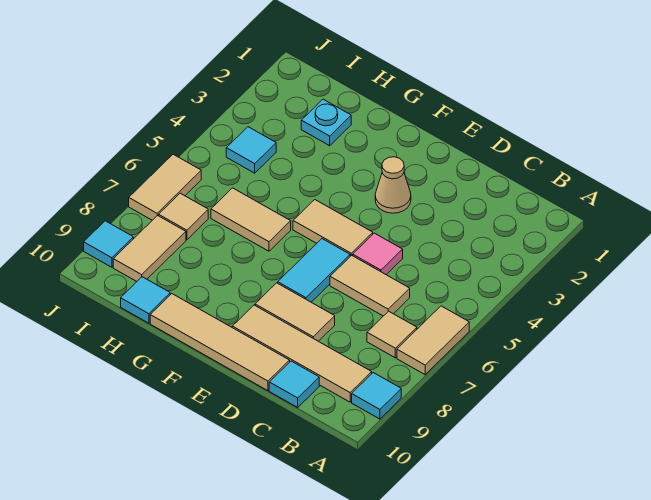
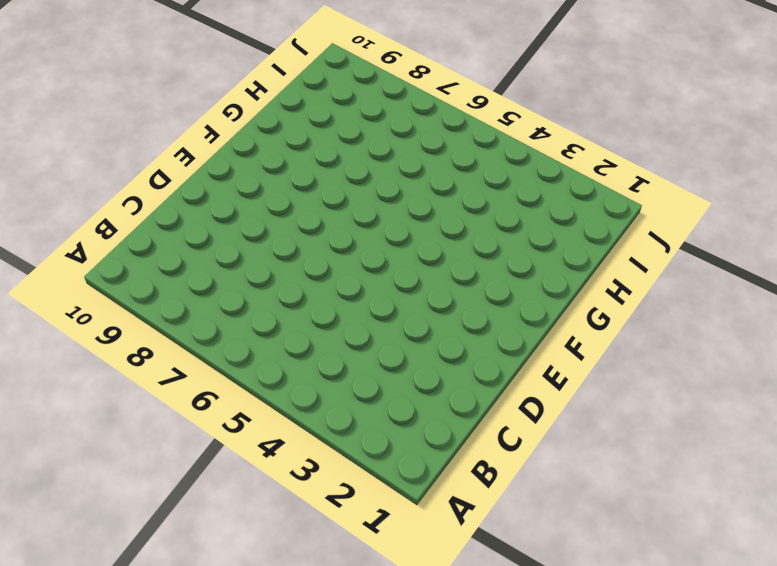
none -> tan tile A6:A7 level 1
none -> cyan tile A9 level 1
none -> tan tile B7 level 1

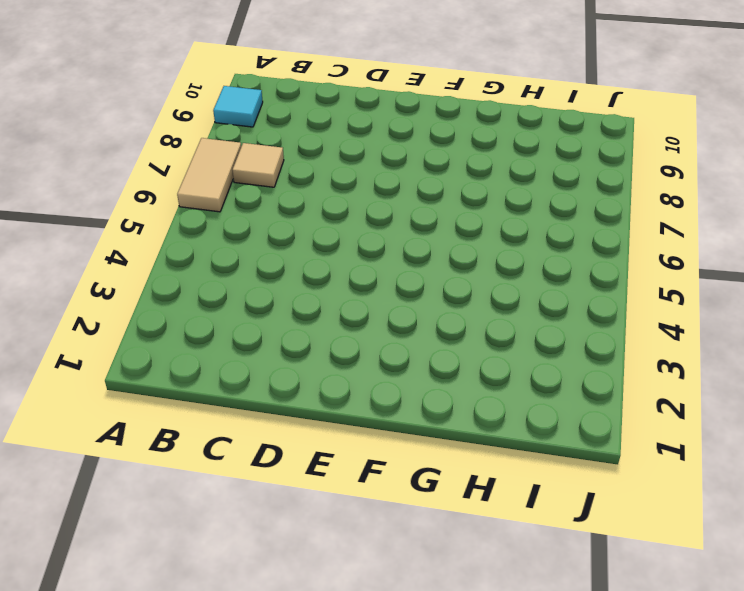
none -> tan tile B9:E9 level 1
none -> tan tile C6:D6 level 1
none -> cyan tile C10 level 1

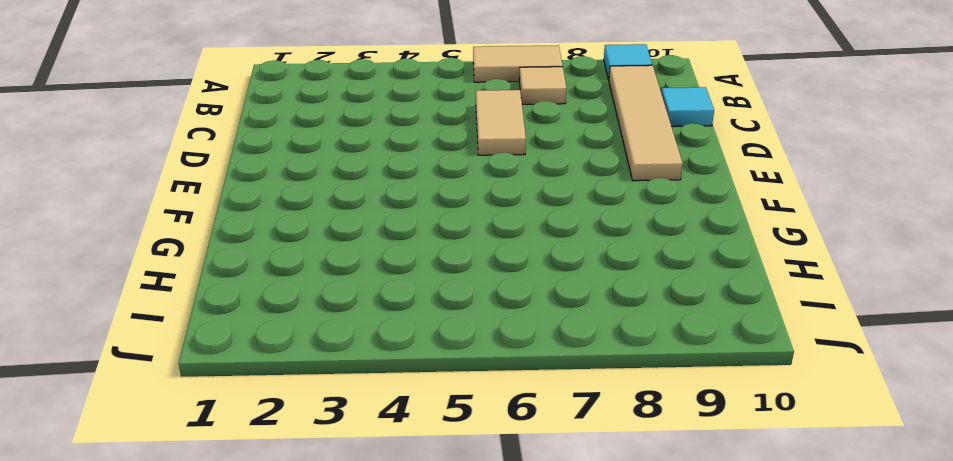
none -> pink tile D5 level 1
none -> tan tile D8:E8 level 1
none -> tan tile D10:G10 level 1

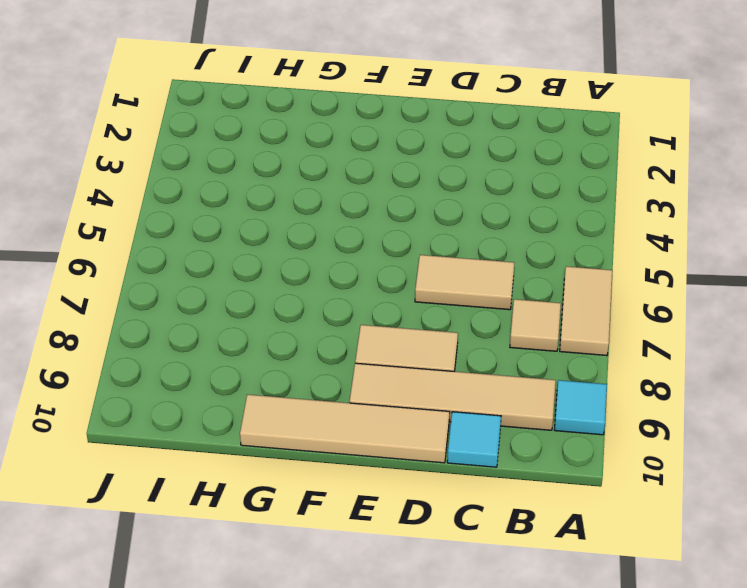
none -> pink tile D5 level 1
none -> tan cone E3 level 1
none -> tan tile E5:F5 level 1

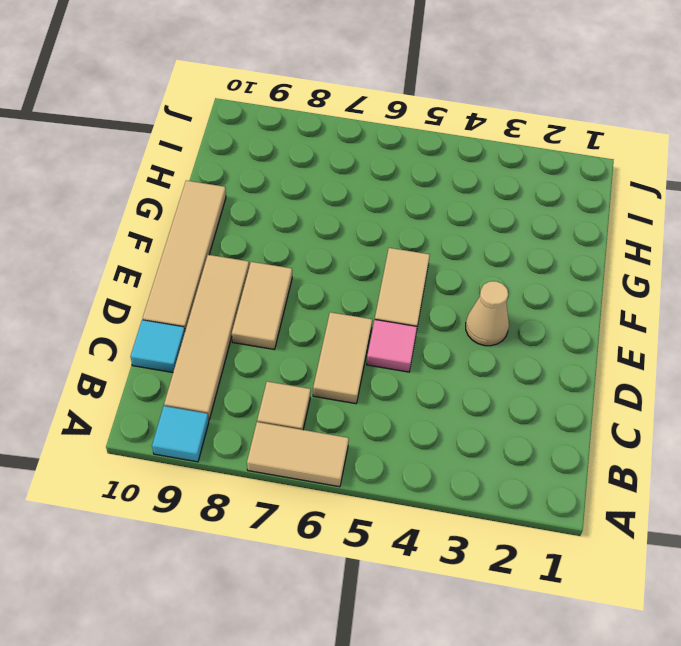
none -> cyan tile E6:E7 level 1
none -> tan tile G6:H6 level 1
none -> cyan plate H2 level 1

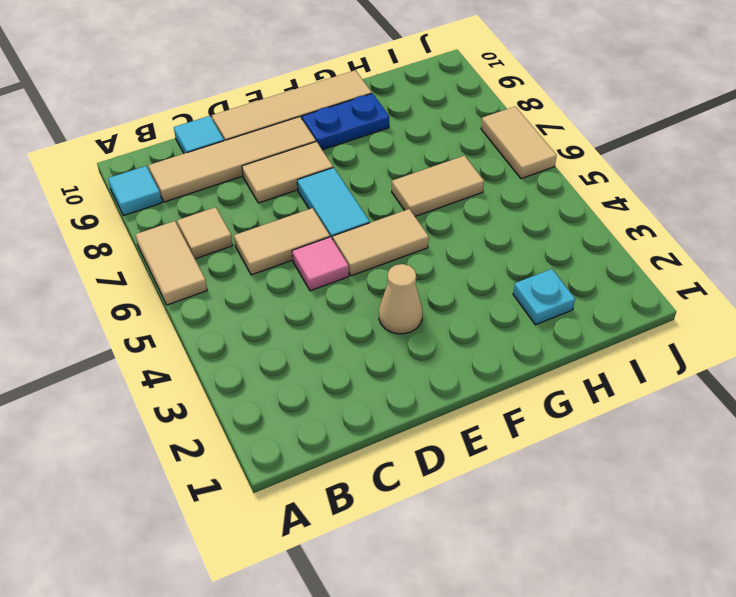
blue plate F9:G9 level 1 -> none
none -> cyan tile H10 level 1
none -> cyan tile I4 level 1
none -> tan tile I7 level 1

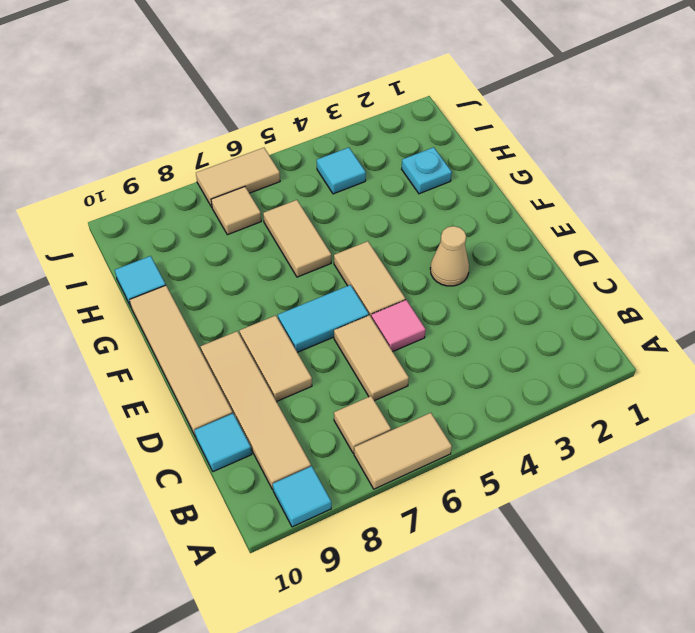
none -> tan tile I8:I9 level 1
none -> cyan tile J9 level 1

